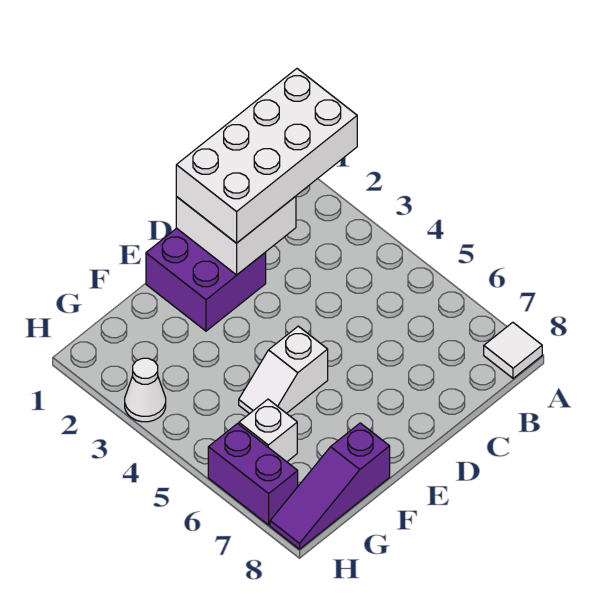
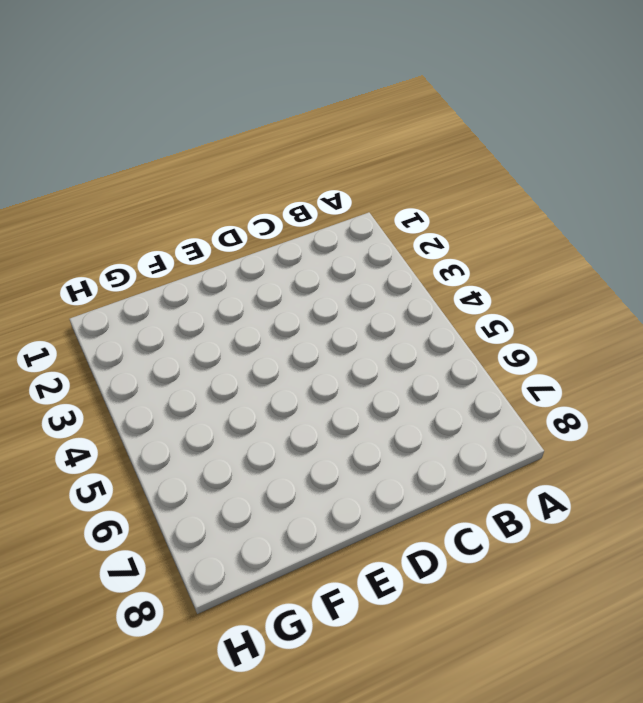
none -> white tile A8 level 1
none -> purple brick D1:E2 level 1

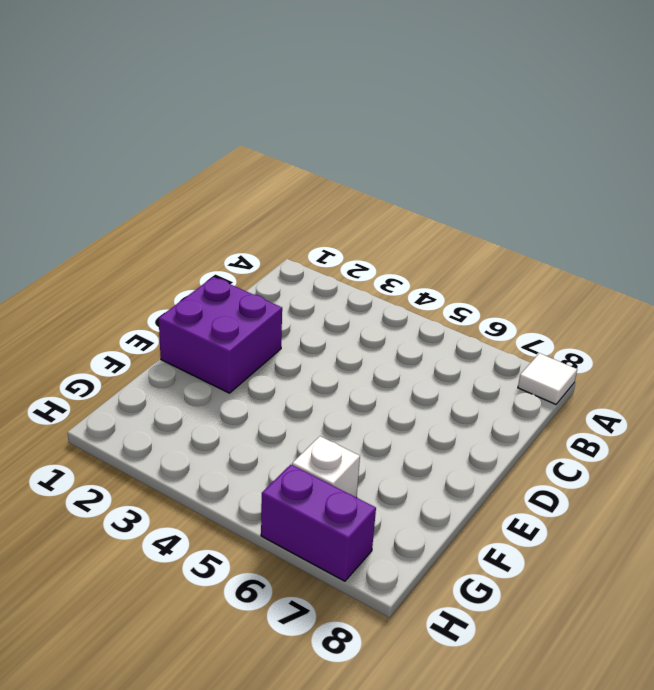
none -> white slope E5:F5 level 1 top E
none -> purple slope F8:H8 level 1 top F

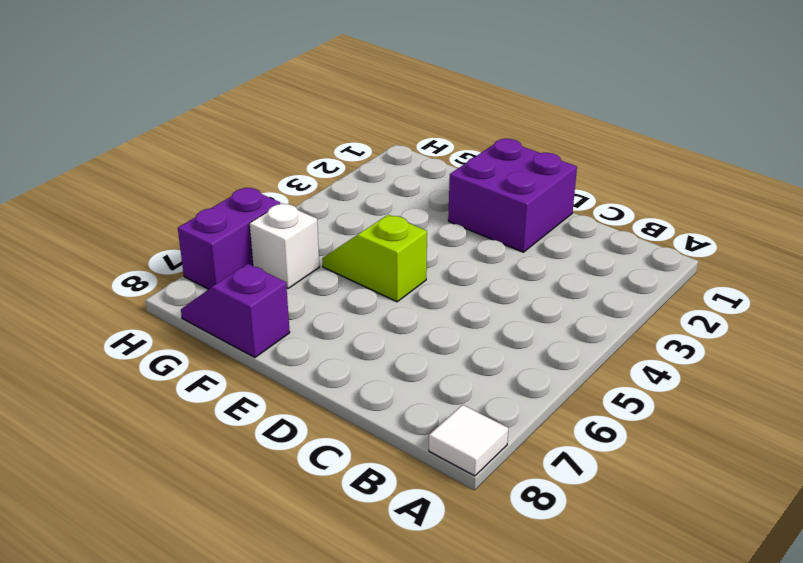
lime slope E5:F5 level 1 top E -> white slope E5:F5 level 1 top E
purple slope F8:G8 level 1 top F -> purple slope F8:H8 level 1 top F
none -> white cone H3 level 1
none -> white brick C1:D2 level 2

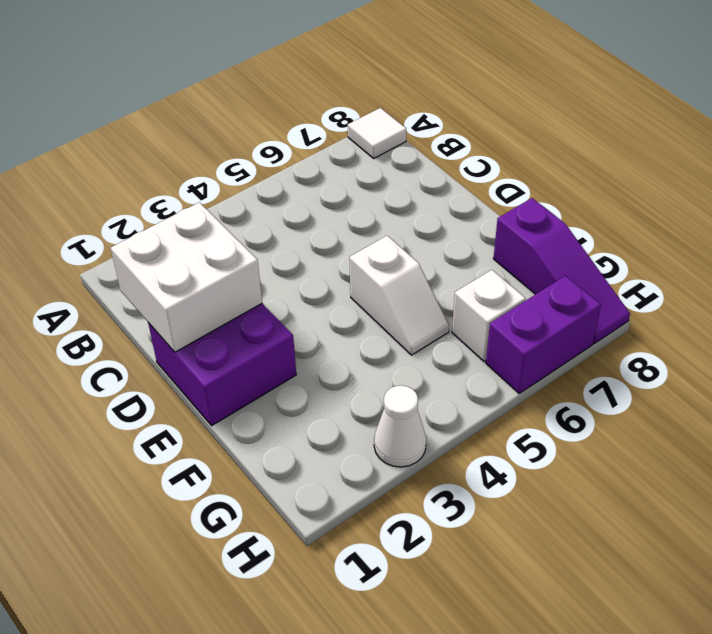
none -> white brick A1:D2 level 3

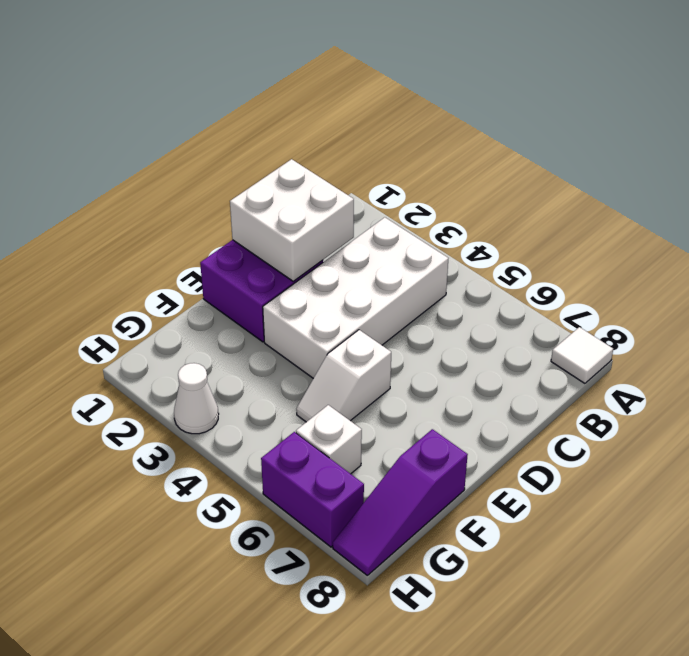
white brick B3:E4 level 1 -> white brick A1:D2 level 3

